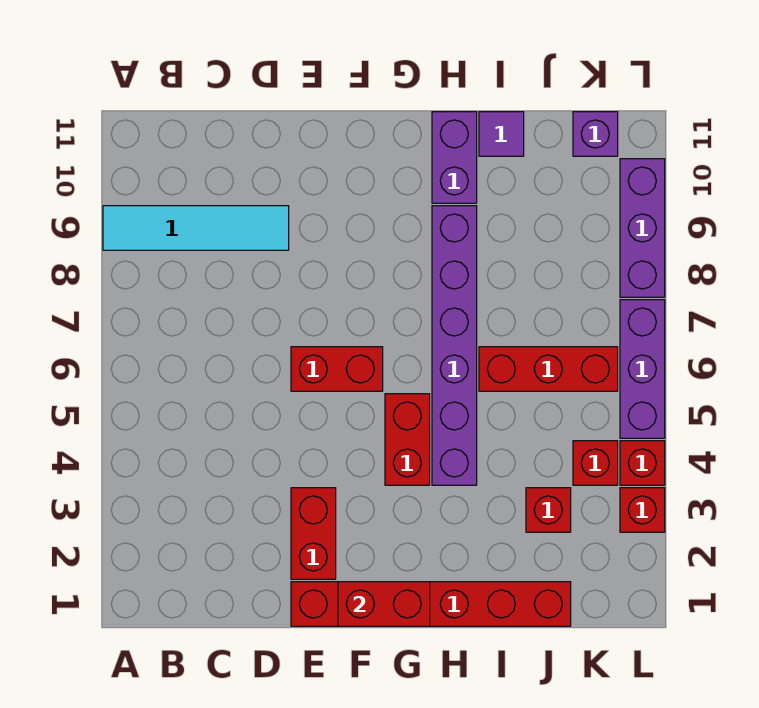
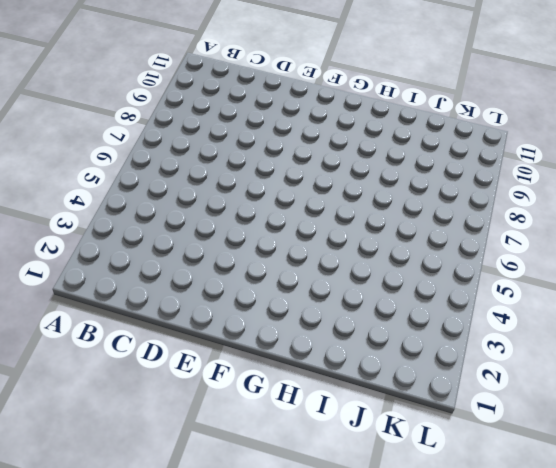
none -> cyan tile A9:D9 level 1
none -> red brick E1:J1 level 1
none -> red brick E2:E3 level 1

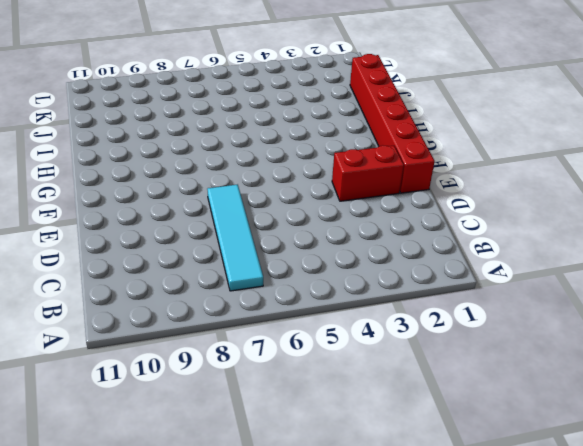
cyan tile B7:E7 level 1 -> cyan tile A9:D9 level 1
none -> red brick E6:F6 level 1
none -> red brick G4:G5 level 1
none -> purple brick H4:H9 level 1

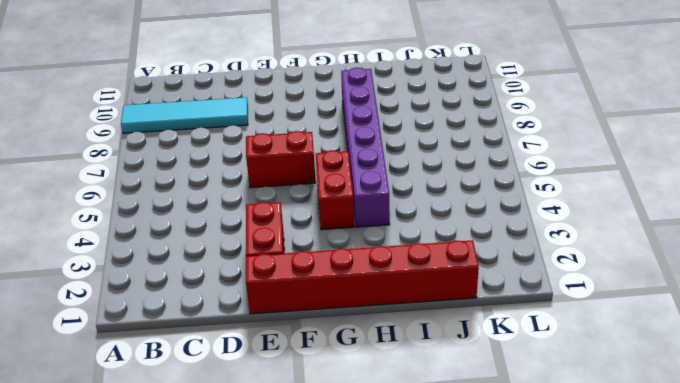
none -> purple brick H10:H11 level 1
none -> red brick I6:K6 level 1
none -> purple tile I11 level 1

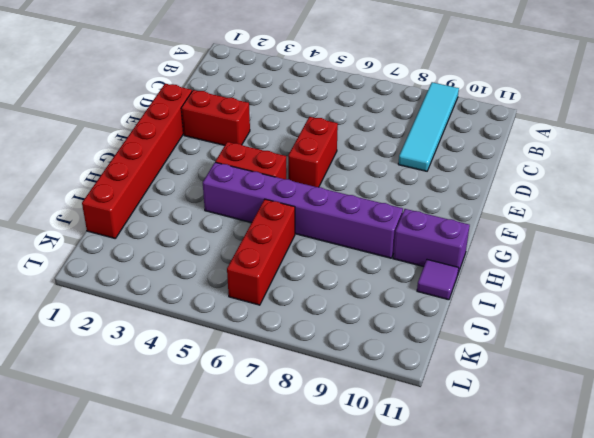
none -> red brick J3 level 1
none -> red brick K4 level 1
none -> purple brick K11 level 1

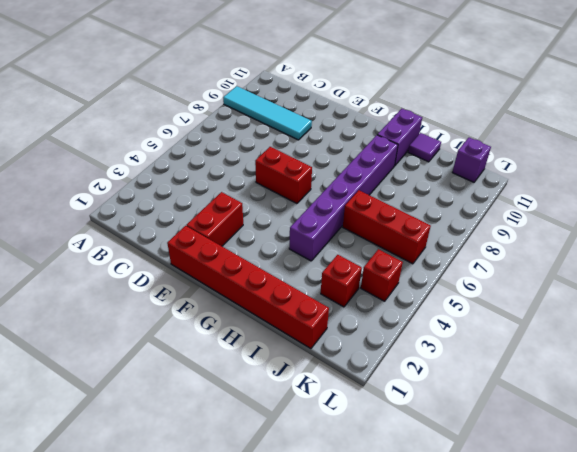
none -> red brick G4:G5 level 1
none -> red brick L3 level 1
none -> red brick L4 level 1

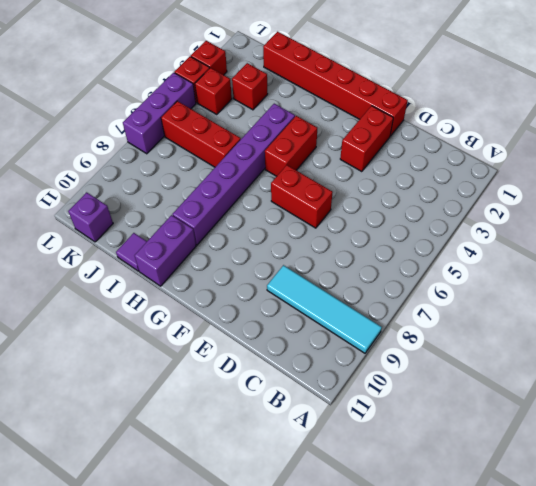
none -> purple brick L8:L10 level 1
none -> red brick F1:G1 level 2

